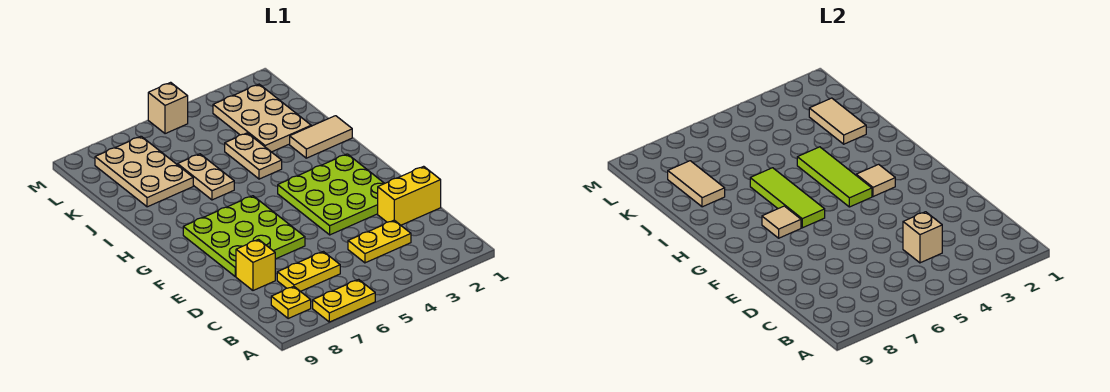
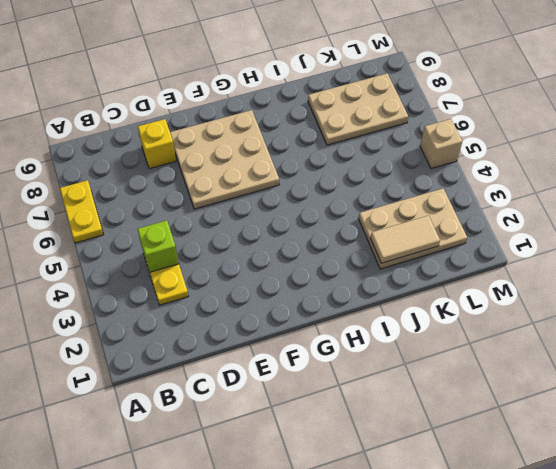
lime brick C4 level 2 -> tan brick C4 level 2
tan plate E6:G8 level 1 -> lime plate E6:G8 level 1
none -> yellow plate B8 level 1
none -> yellow plate C6:C7 level 1
none -> yellow brick D1:D2 level 1

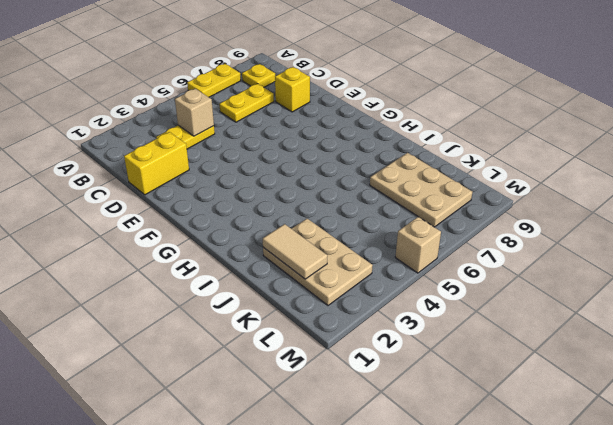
none -> lime plate E2:G4 level 1
none -> lime plate E6:G8 level 1
none -> tan tile I1:I2 level 1

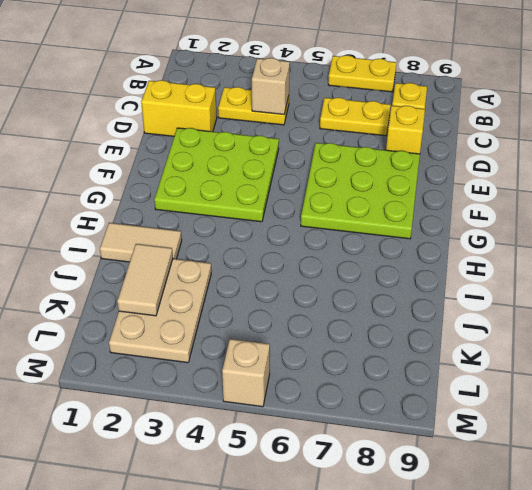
none -> tan plate I4:J4 level 1
none -> tan plate I6:J6 level 1
none -> tan plate J7:L8 level 1

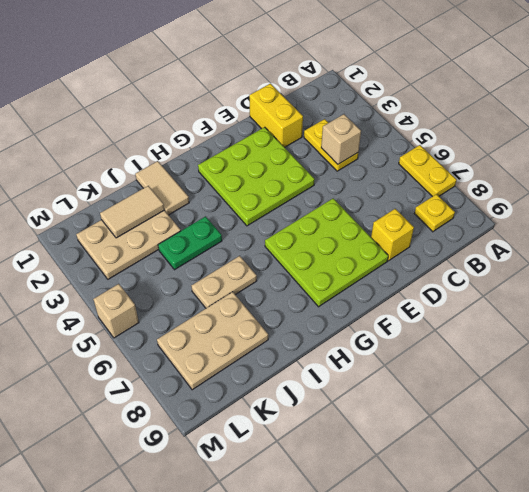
green plate I4:J4 level 1 -> tan plate I4:J4 level 1
none -> yellow plate C6:C7 level 1
none -> tan tile G3 level 2
none -> lime tile G4:I4 level 2

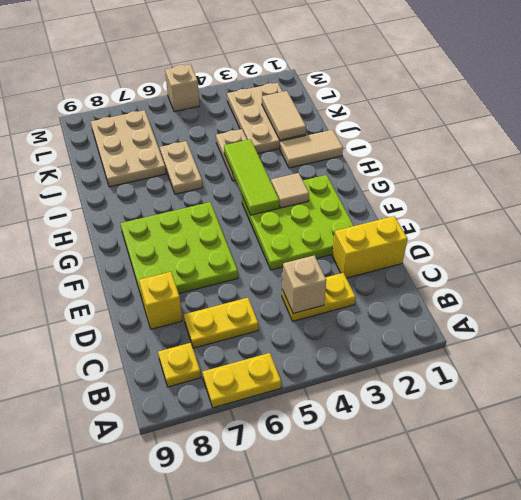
none -> lime tile G6:I6 level 2
none -> tan tile G7 level 2
none -> tan tile J8:K8 level 2

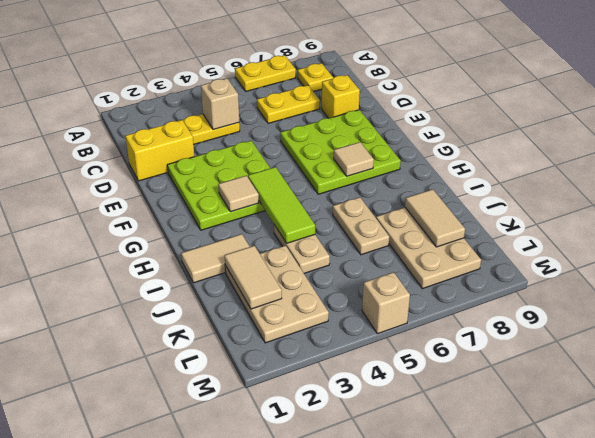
none -> lime tile G6:I6 level 2

